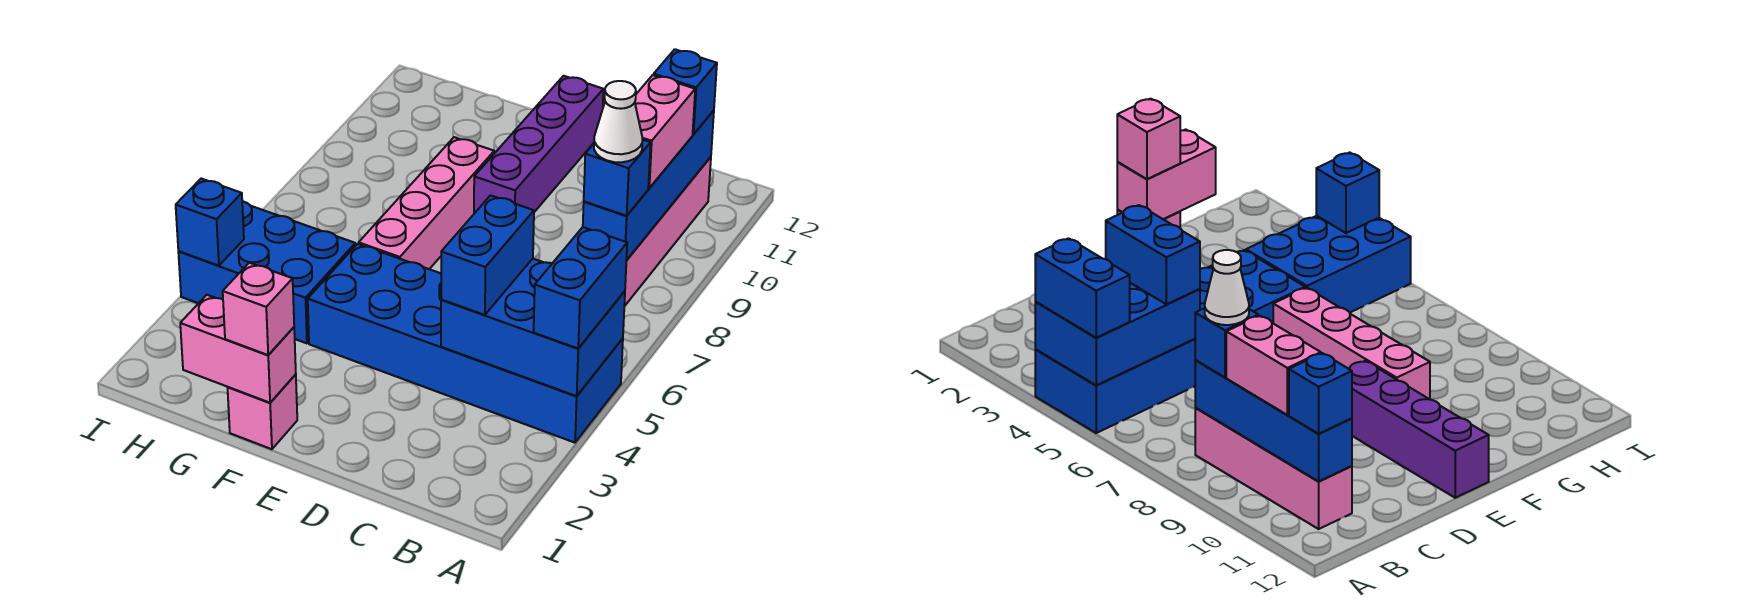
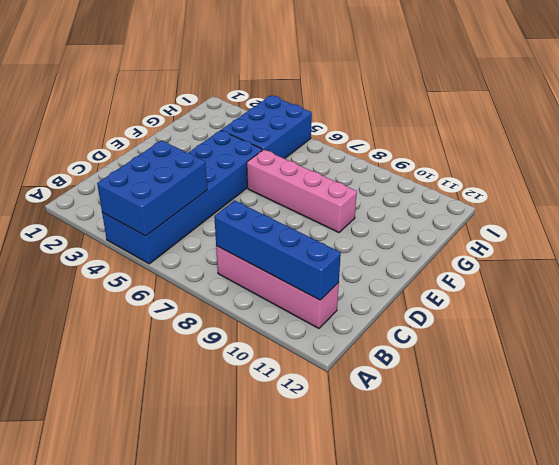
none -> purple brick E9:E12 level 1
none -> pink brick F1 level 1
none -> pink brick F1:G1 level 2

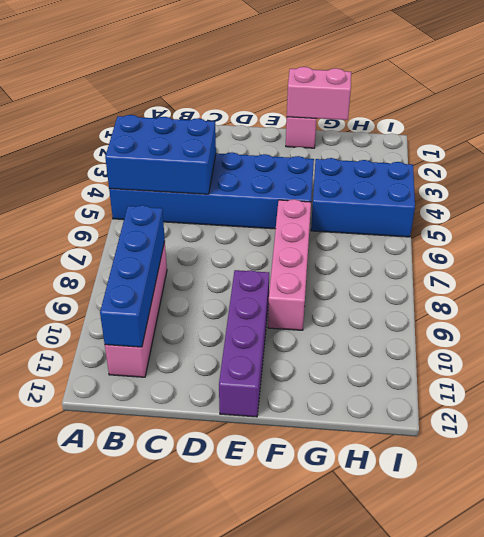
none -> blue brick I4 level 2
none -> blue brick A4:A5 level 3
none -> blue brick B8 level 3

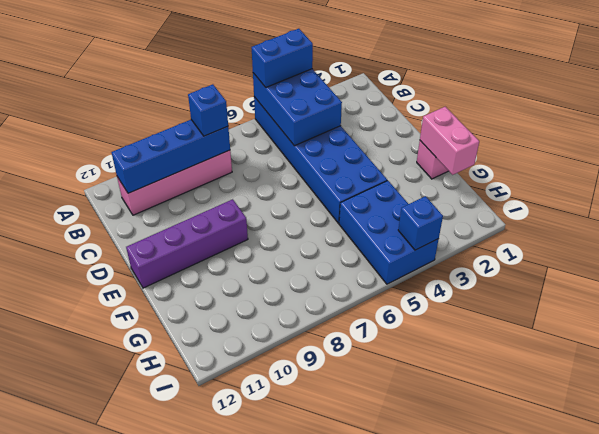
none -> pink brick F6:F9 level 1
none -> pink brick B9:B10 level 3
none -> blue brick B11 level 3

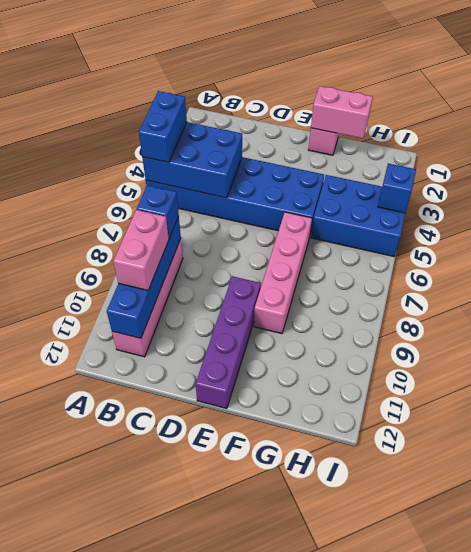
none -> blue brick B11 level 3
none -> blue brick C4:C5 level 3
none -> pink brick F1 level 3

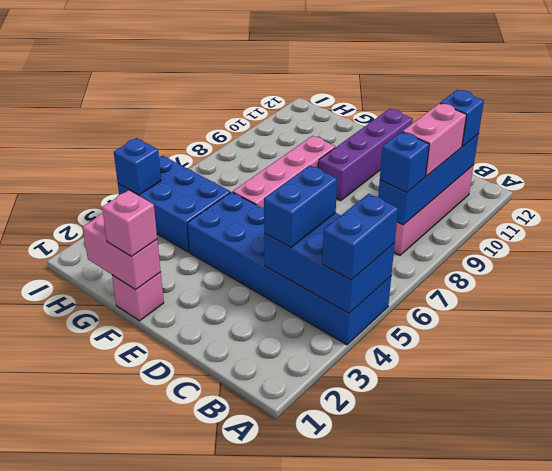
none -> white cone B8 level 4

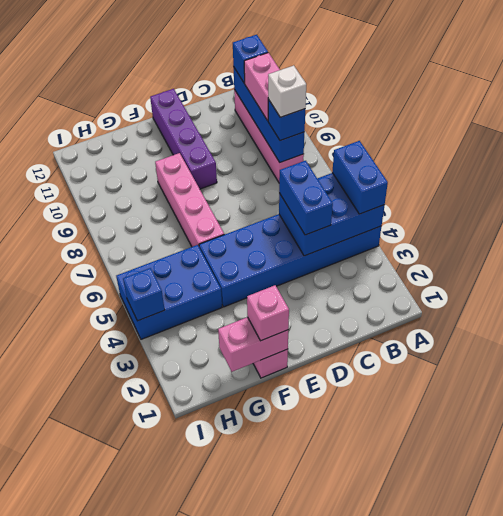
white brick B8 level 4 -> white cone B8 level 4

